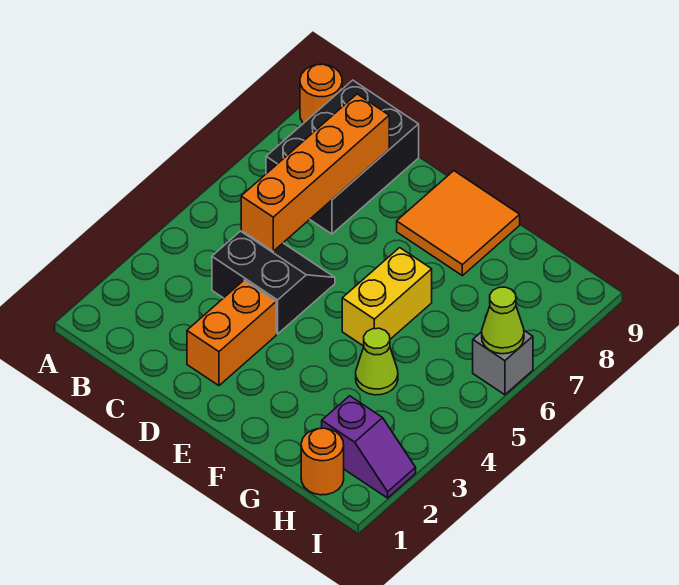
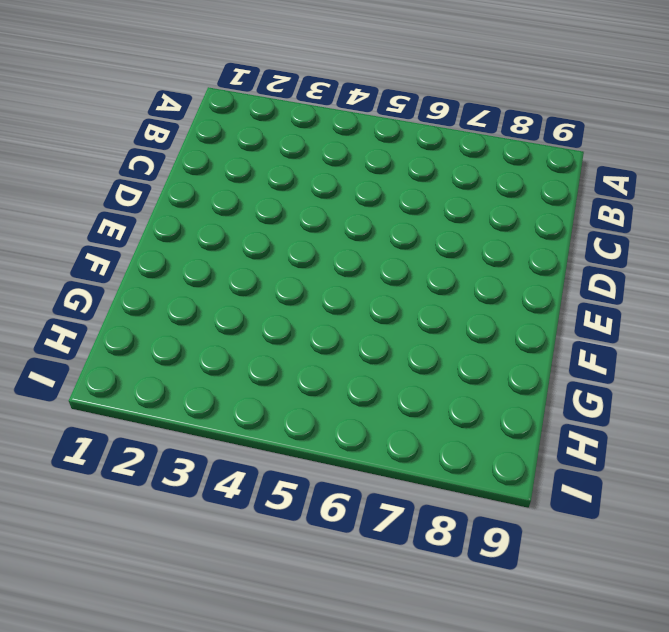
none -> orange round brick A9 level 1
none -> black brick B7:C9 level 1
none -> black slope C4:D5 level 1 top 4

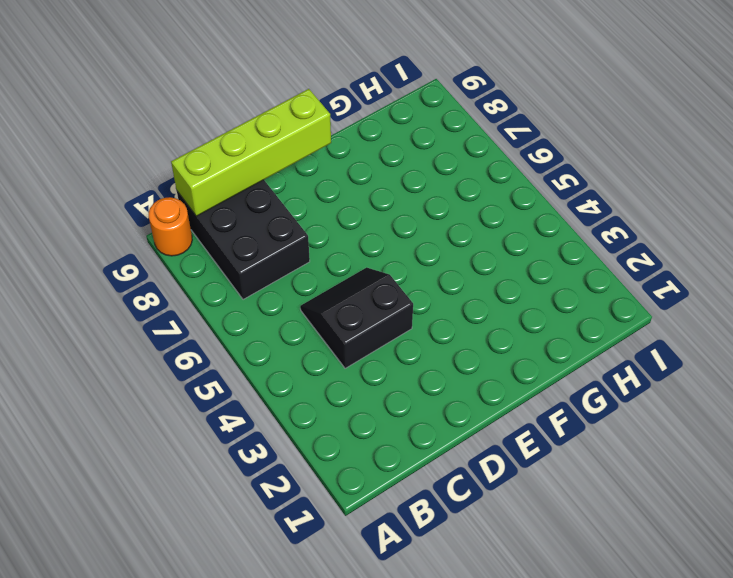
lime brick B9:E9 level 2 -> none
none -> orange brick D2:D3 level 1
none -> orange tile E8:F9 level 1
none -> yellow brick F5:F6 level 1

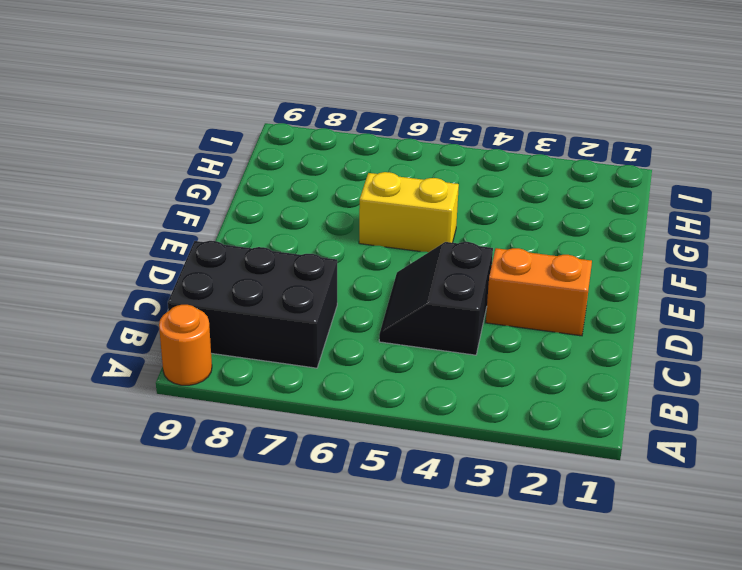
none -> orange tile E8:F9 level 1
none -> lime cone G4 level 1
none -> orange round brick H1 level 1

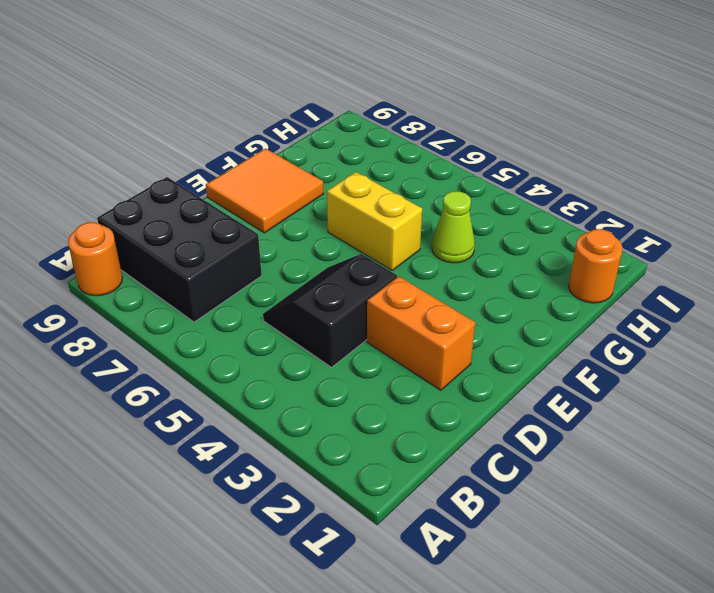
none -> purple slope H2:I2 level 1 top H
none -> grey brick I6 level 1
none -> orange brick C5:C8 level 2

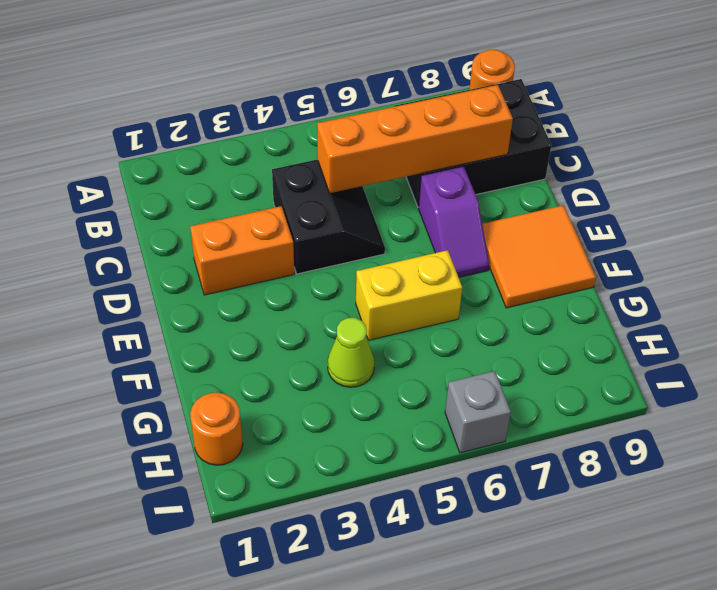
purple slope D7:E7 level 1 top D -> purple slope H2:I2 level 1 top H
none -> lime cone I6 level 2

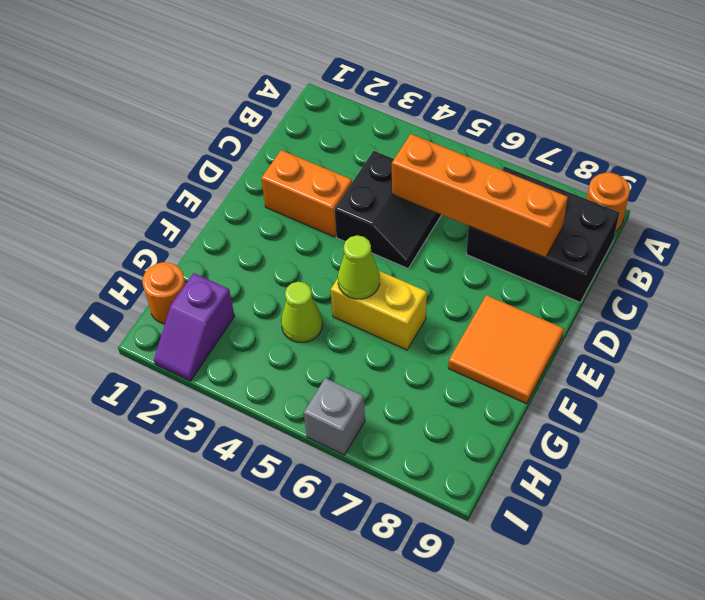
lime cone F5 level 2 -> lime cone I6 level 2

